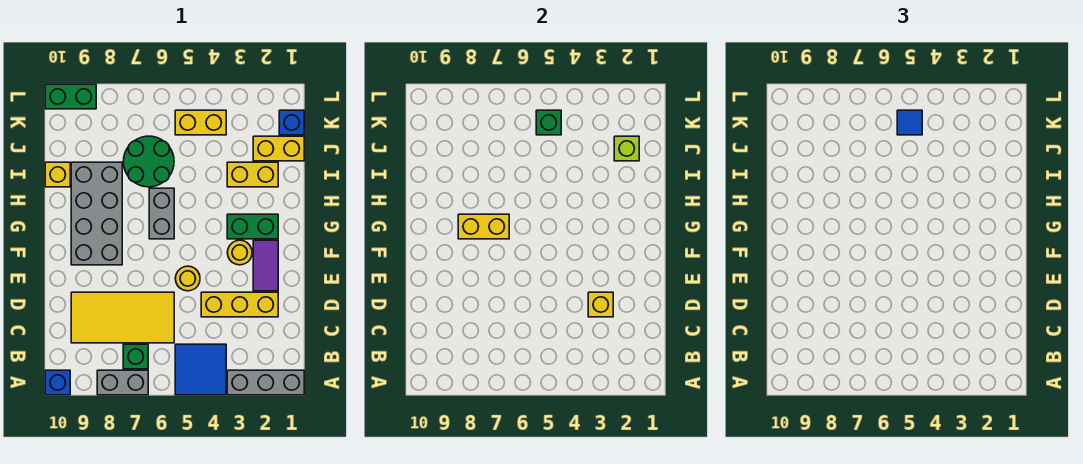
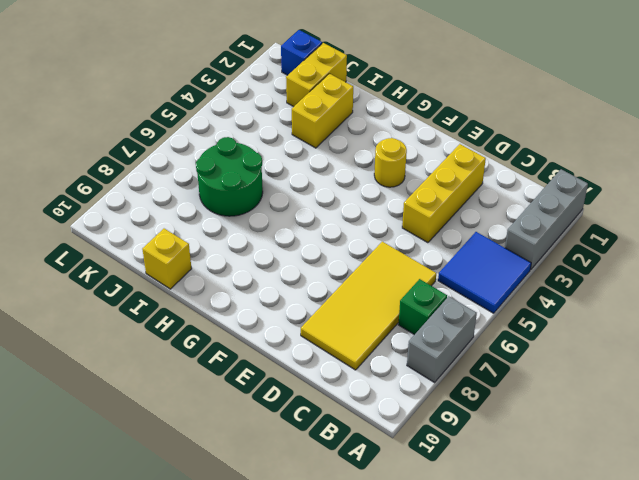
none -> blue brick A10 level 1
none -> purple tile E2:F2 level 1
none -> yellow round brick E5 level 1

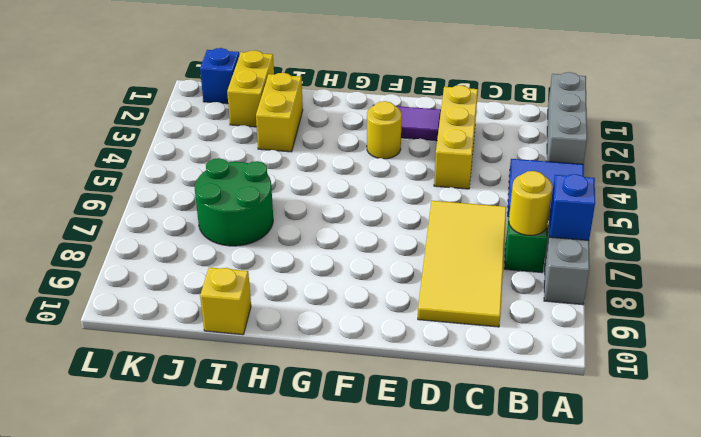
blue brick A7 level 2 -> blue brick A10 level 1
yellow round brick B7 level 2 -> yellow round brick E5 level 1
none -> grey brick F8:I9 level 1
none -> green brick G2:G3 level 1
none -> grey brick G6:H6 level 1

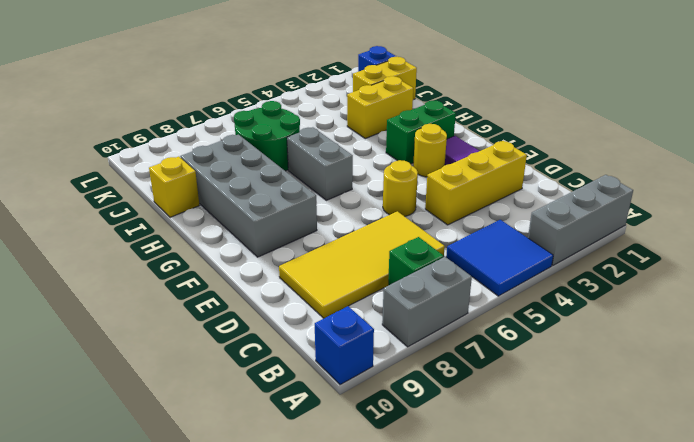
none -> yellow brick K4:K5 level 1
none -> green brick L9:L10 level 1
none -> yellow brick D3 level 2

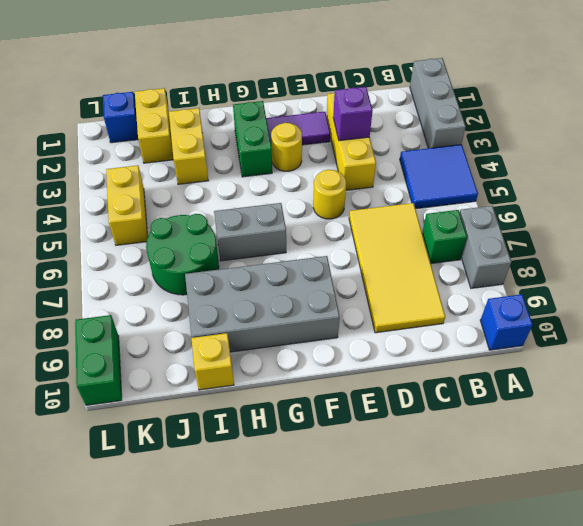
purple brick D3 level 2 -> yellow brick D3 level 2
none -> yellow brick G7:G8 level 2
none -> lime brick J2 level 2
none -> green brick K5 level 2

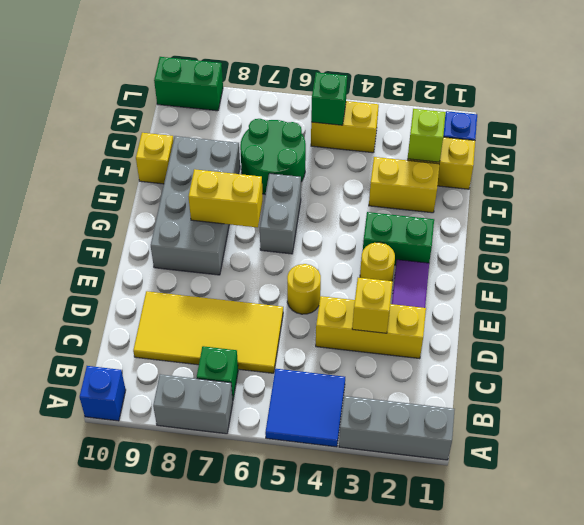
none -> blue tile K5 level 3

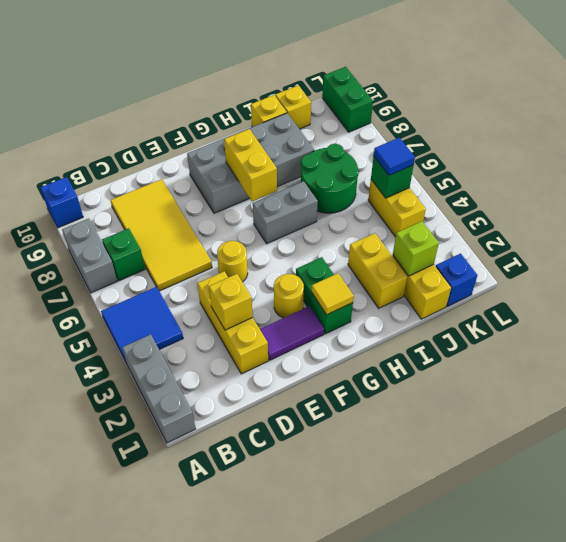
yellow tile G2 level 2 -> none
yellow brick J10 level 1 -> none

